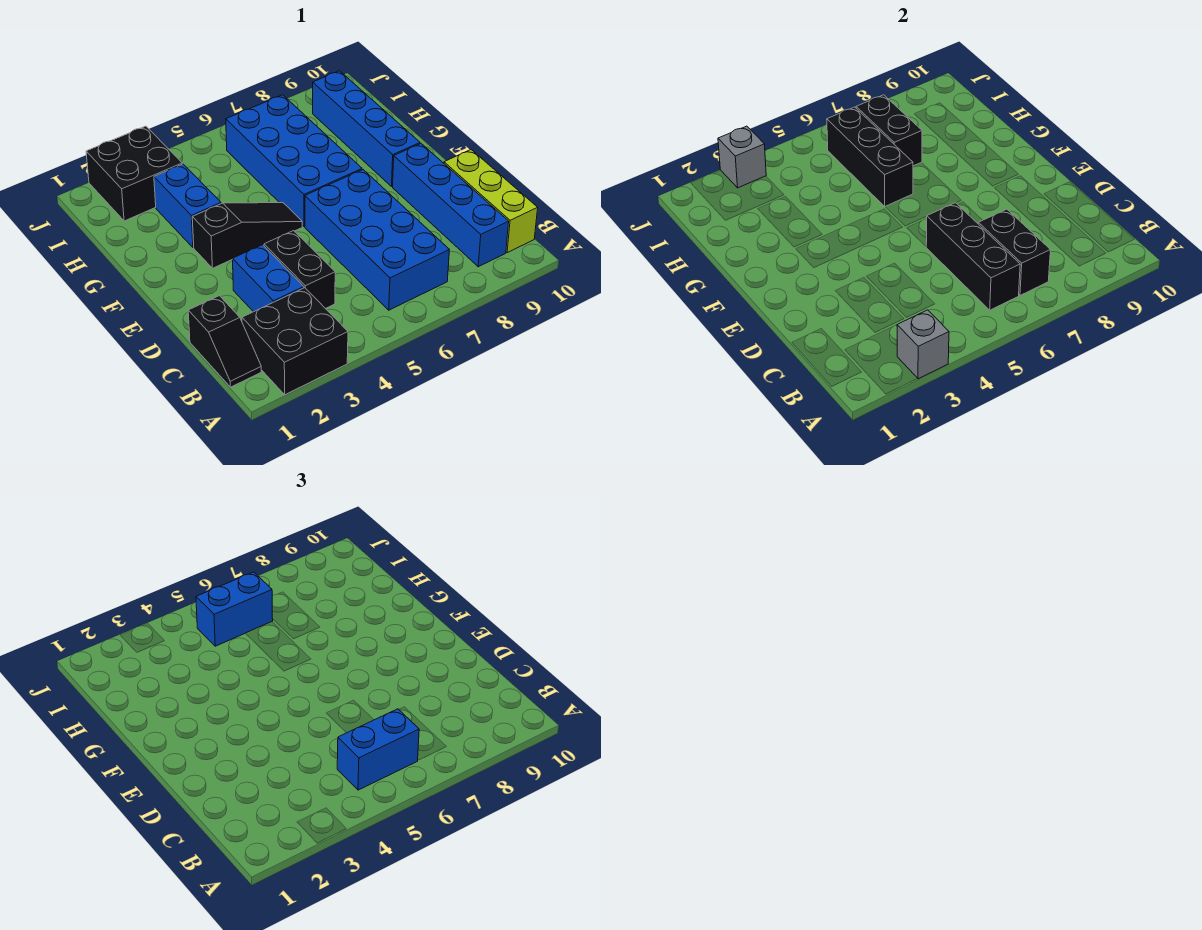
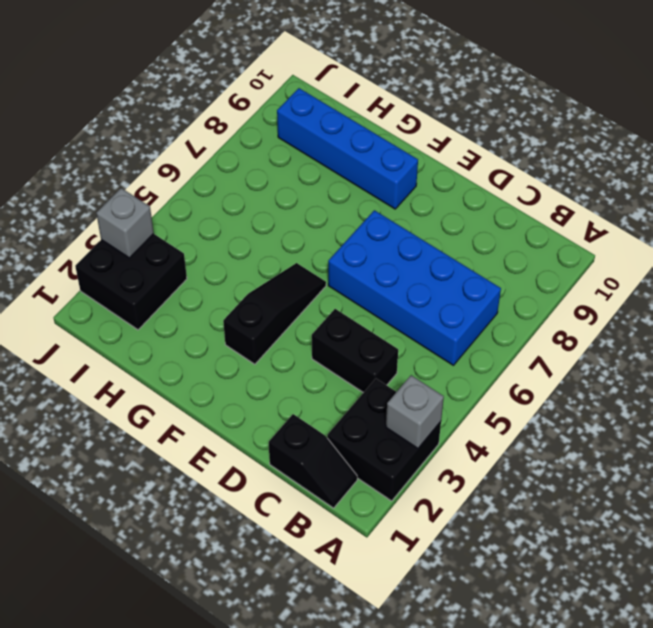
none -> blue brick B9:E9 level 1
none -> lime brick B10:D10 level 1
none -> blue brick C3:D3 level 1

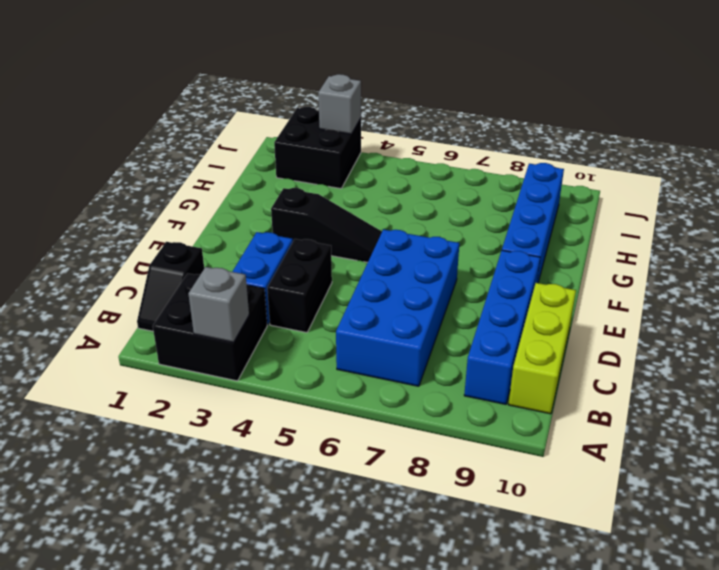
none -> blue brick F6:I7 level 1
none -> blue brick G3:H3 level 1
none -> black brick B6:D6 level 2

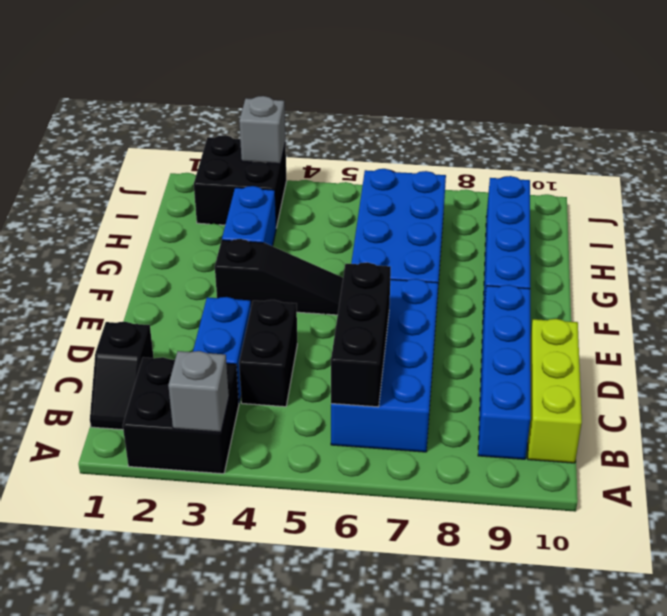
none -> black brick B7:C7 level 2
none -> black brick G6:I6 level 2
none -> black brick H7:I7 level 2

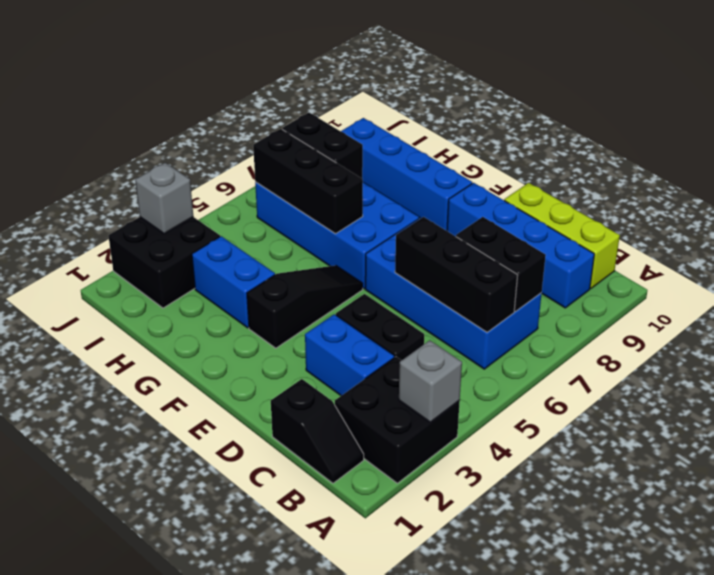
none -> blue brick B5:B6 level 3
none -> blue brick I5:I6 level 3

